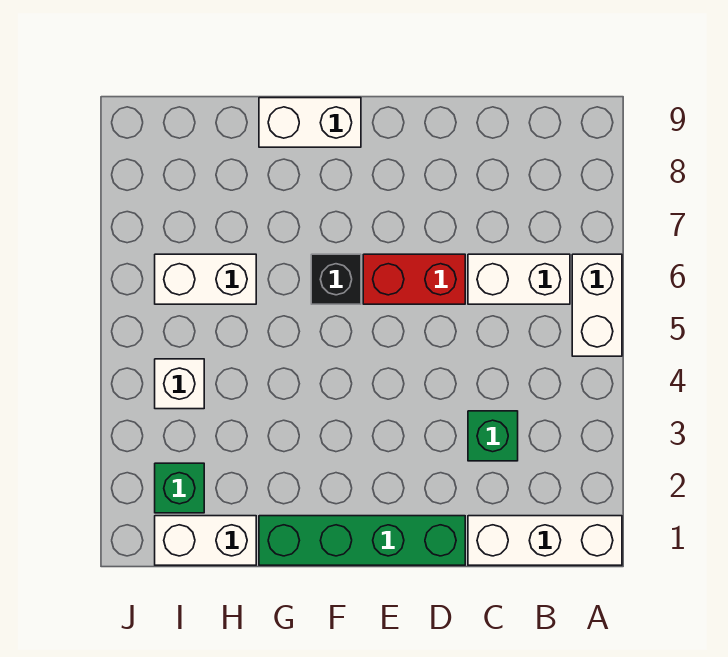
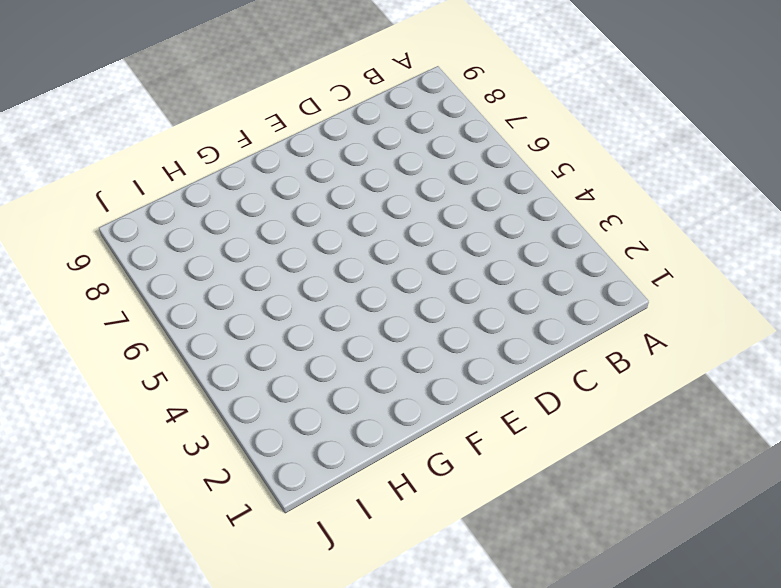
none -> white brick A1:C1 level 1
none -> white brick A5:A6 level 1
none -> white brick B6:C6 level 1

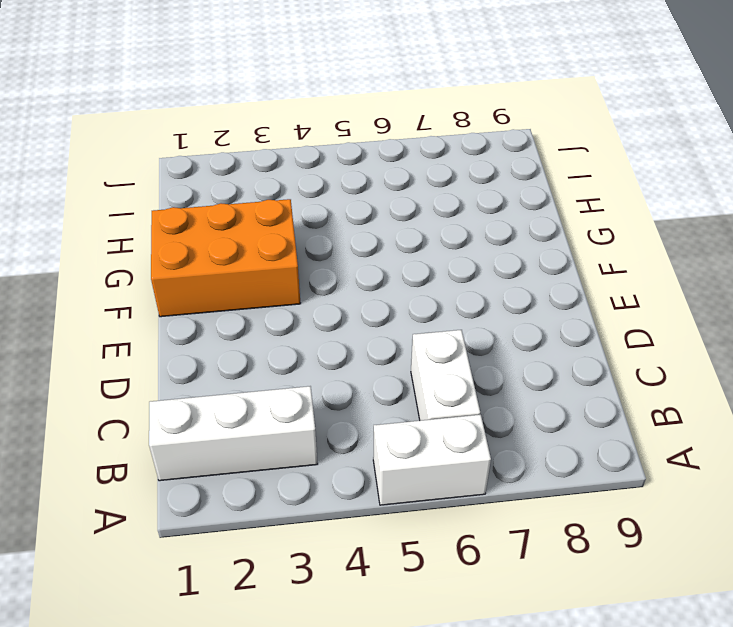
white brick B1:B3 level 1 -> white brick A1:C1 level 1
orange brick F1:G3 level 1 -> green brick D1:G1 level 1
none -> green brick C3 level 1
none -> red brick D6:E6 level 1
none -> black brick F6 level 1

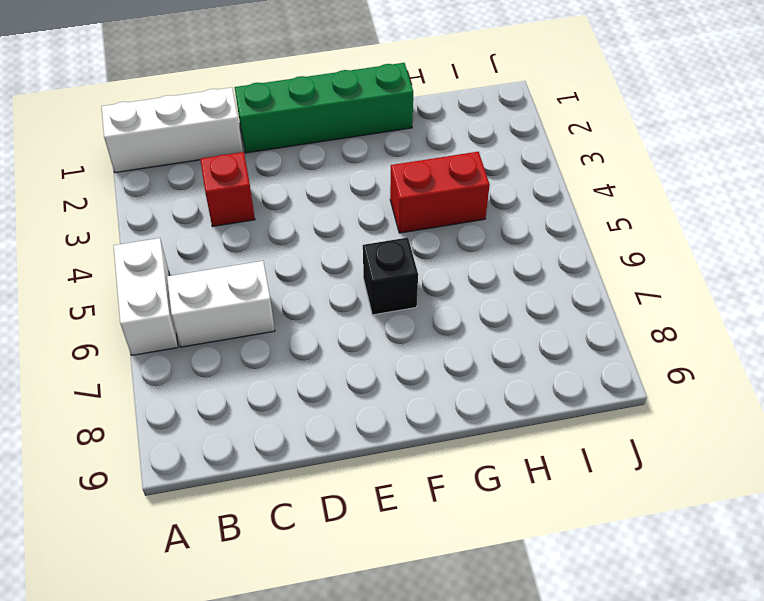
red brick C3 level 1 -> green brick C3 level 1
red brick G4:H4 level 1 -> red brick D6:E6 level 1
none -> white brick F9:G9 level 1
none -> white brick H1:I1 level 1
none -> white brick H6:I6 level 1

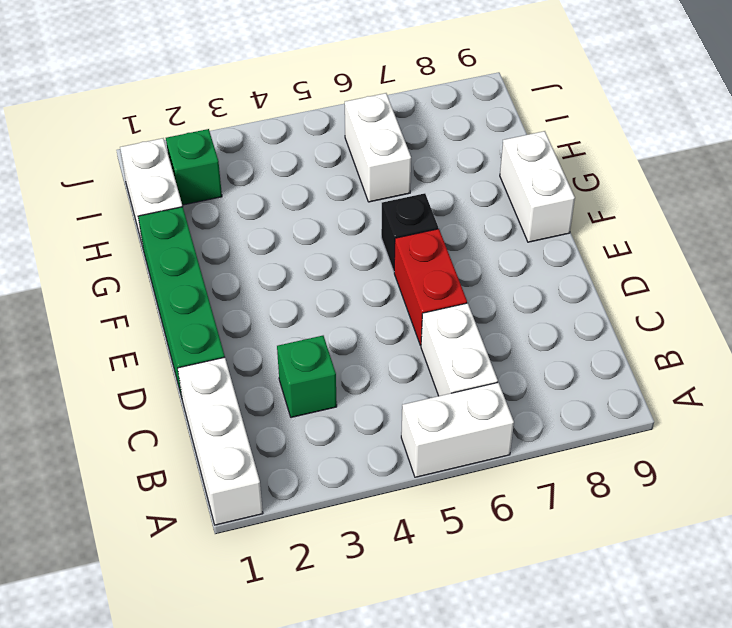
none -> white brick I4 level 1

